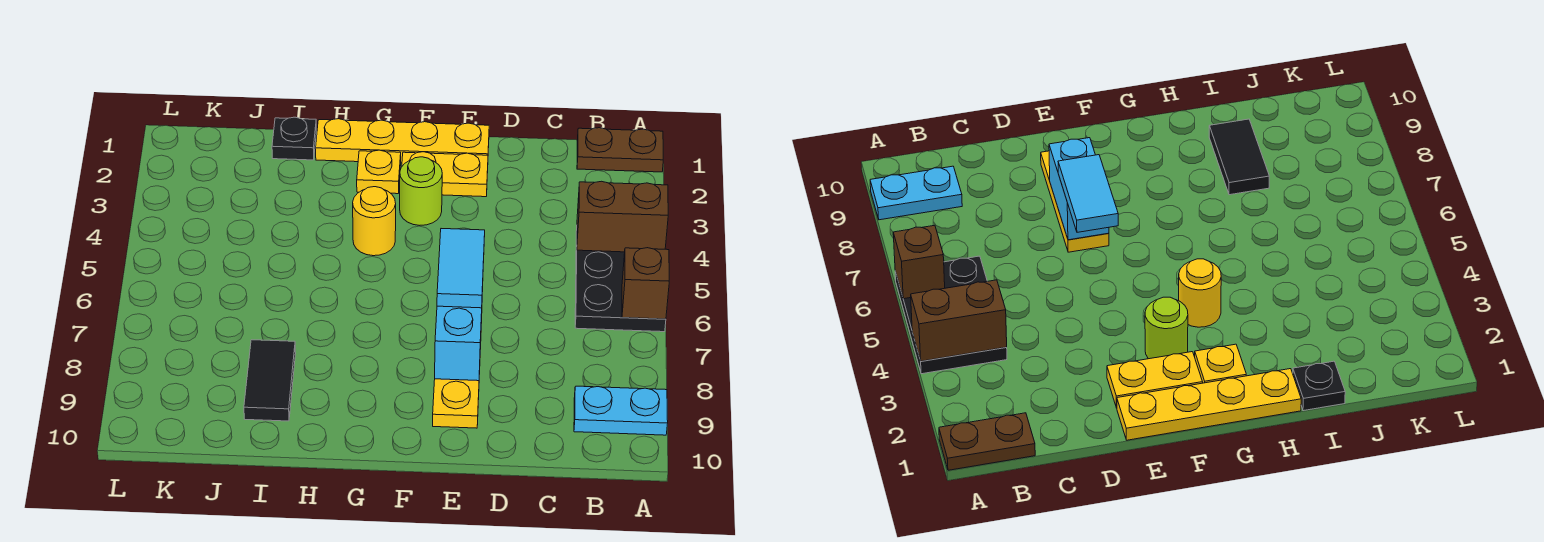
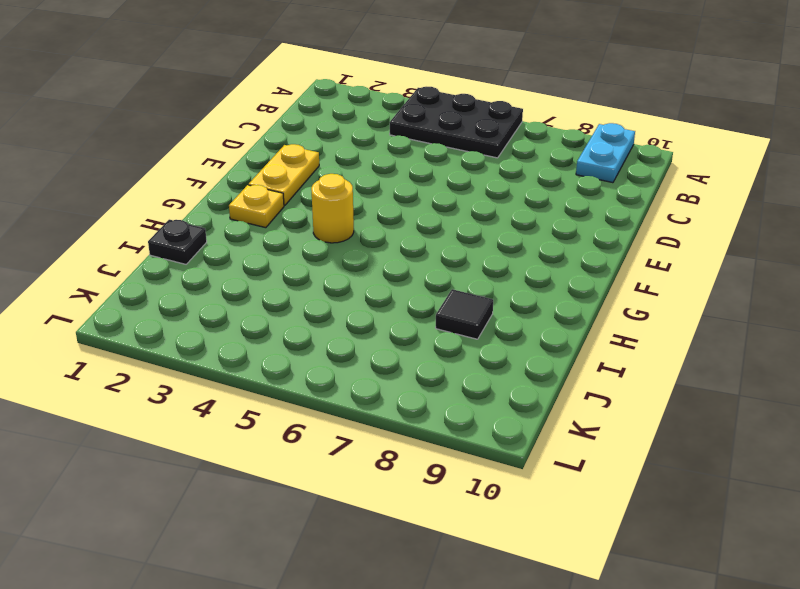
black tile I8 level 1 -> black tile I8:I9 level 1
none -> brown plate A1:B1 level 1
none -> yellow plate E1:H1 level 1
none -> yellow plate E7:E9 level 1

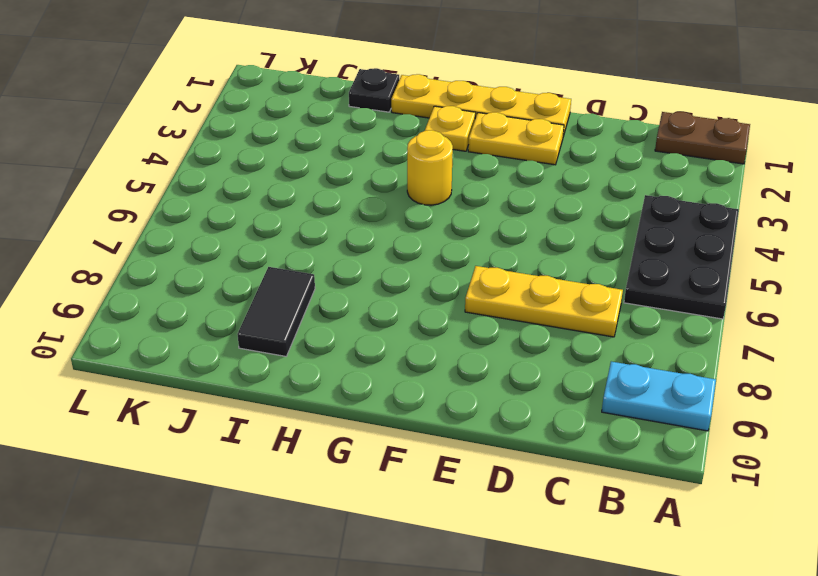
yellow plate C7:E7 level 1 -> yellow plate E7:E9 level 1
none -> lime round brick F3 level 1
none -> brown brick A4:B4 level 2
none -> brown brick A6 level 2

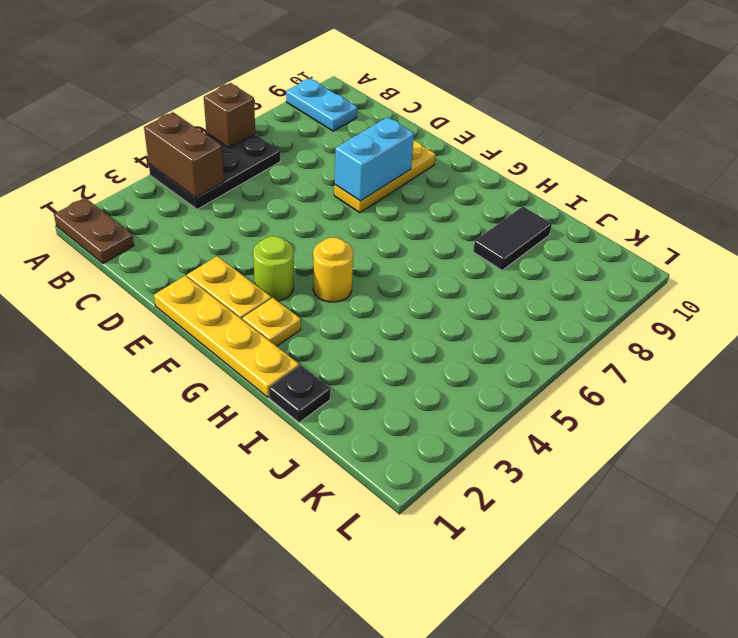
none -> cyan tile E6:E7 level 3

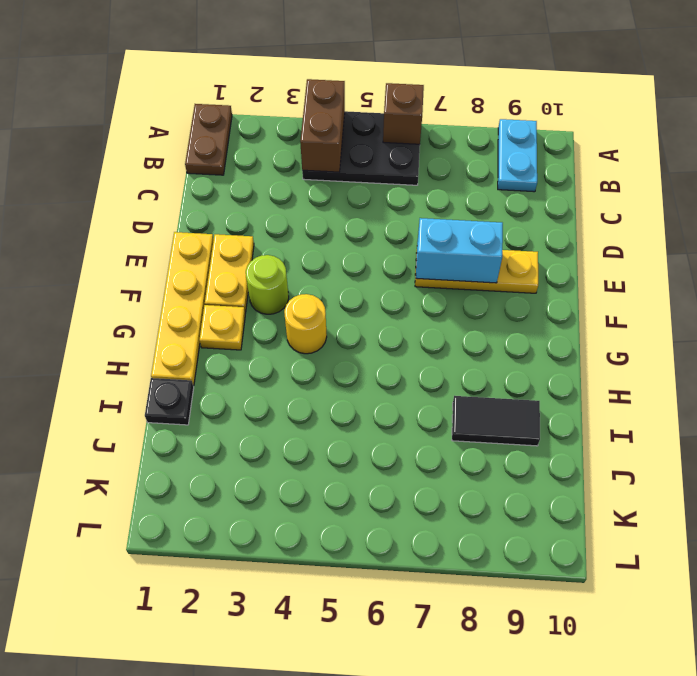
none -> cyan tile E6:E7 level 3

